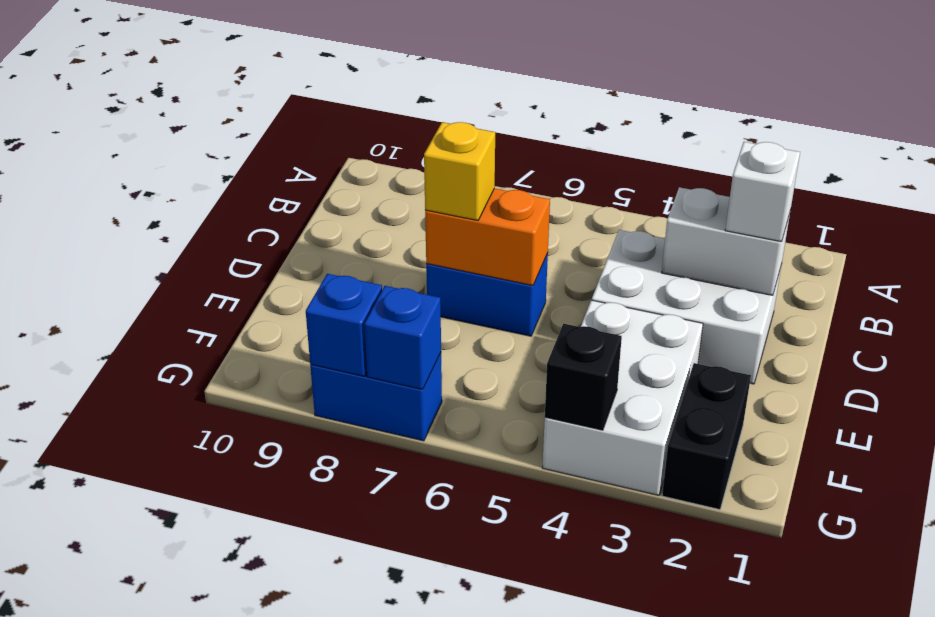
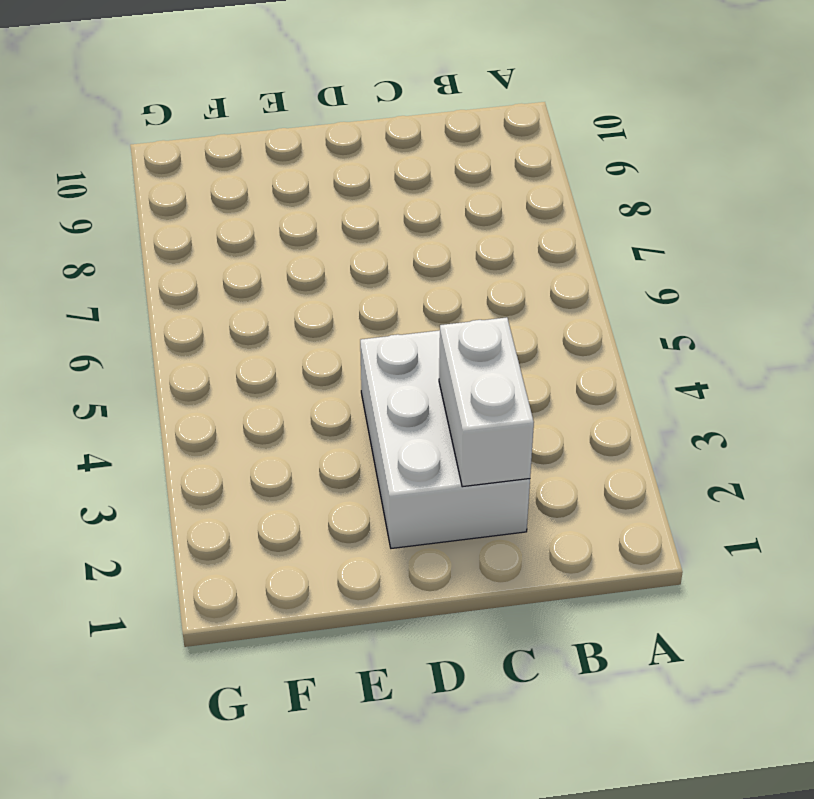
none -> blue brick D6:D7 level 1
none -> white brick E3:G4 level 1
none -> black brick F2:G2 level 1

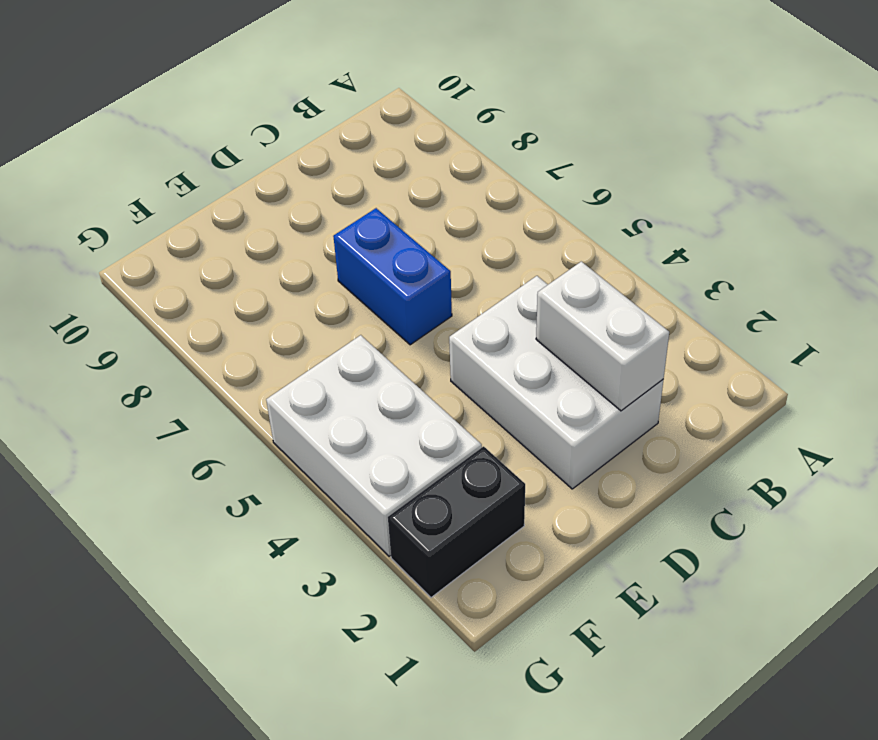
white brick F3:G5 level 1 -> white brick E3:G4 level 1
none -> blue brick G7:G8 level 1
none -> orange brick D6:D7 level 2
none -> black brick G4 level 2

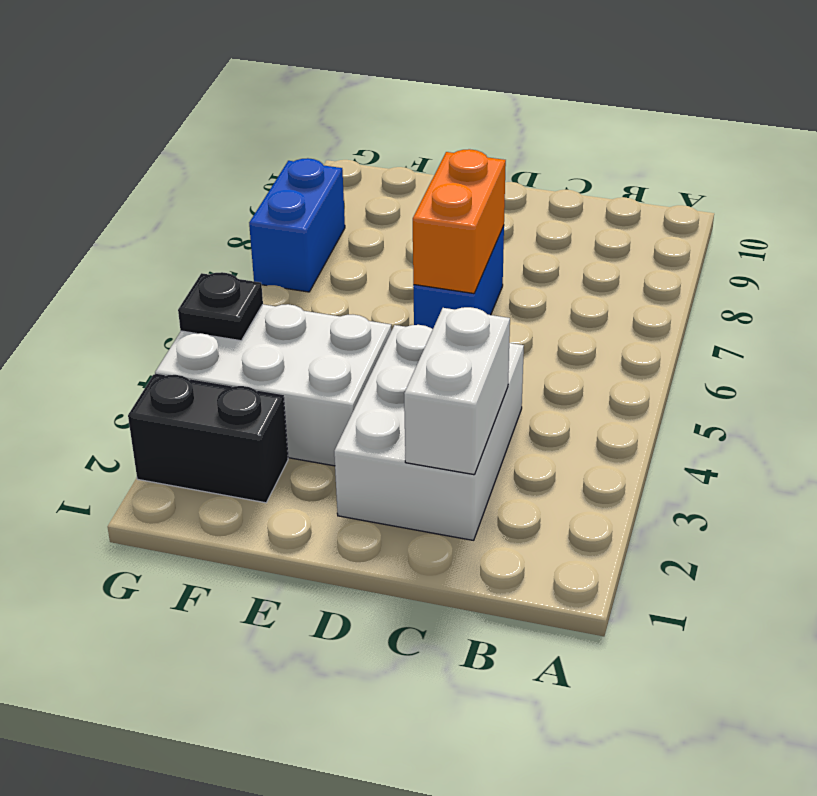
black plate G4 level 2 -> black brick G4 level 2
none -> blue brick G7 level 2
none -> blue brick G8 level 2
none -> white brick C2 level 3

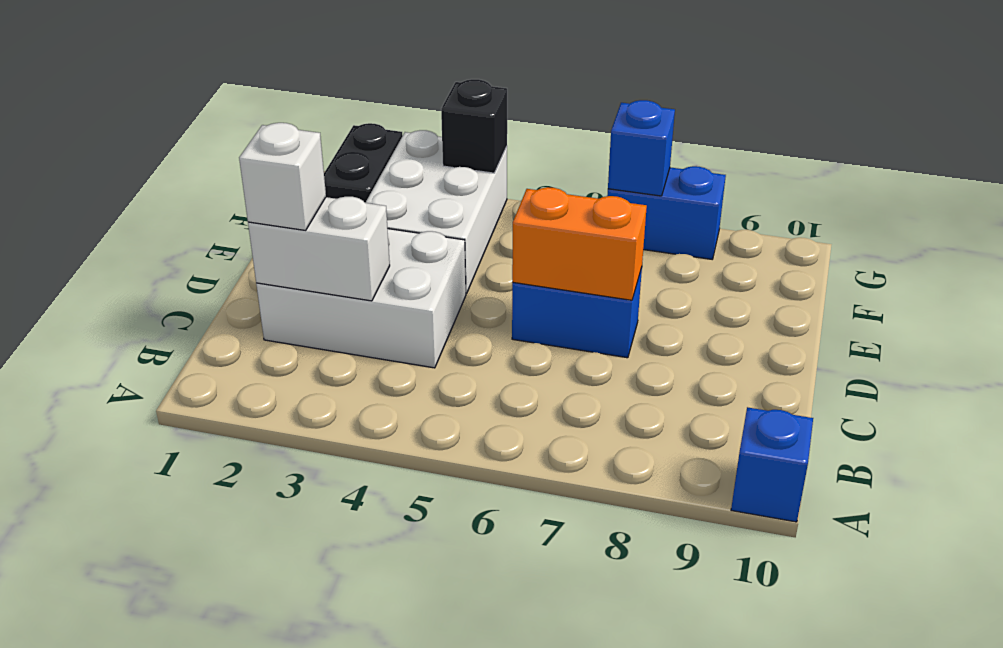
blue brick A10 level 1 -> blue brick G8 level 2
none -> yellow brick D7 level 3

